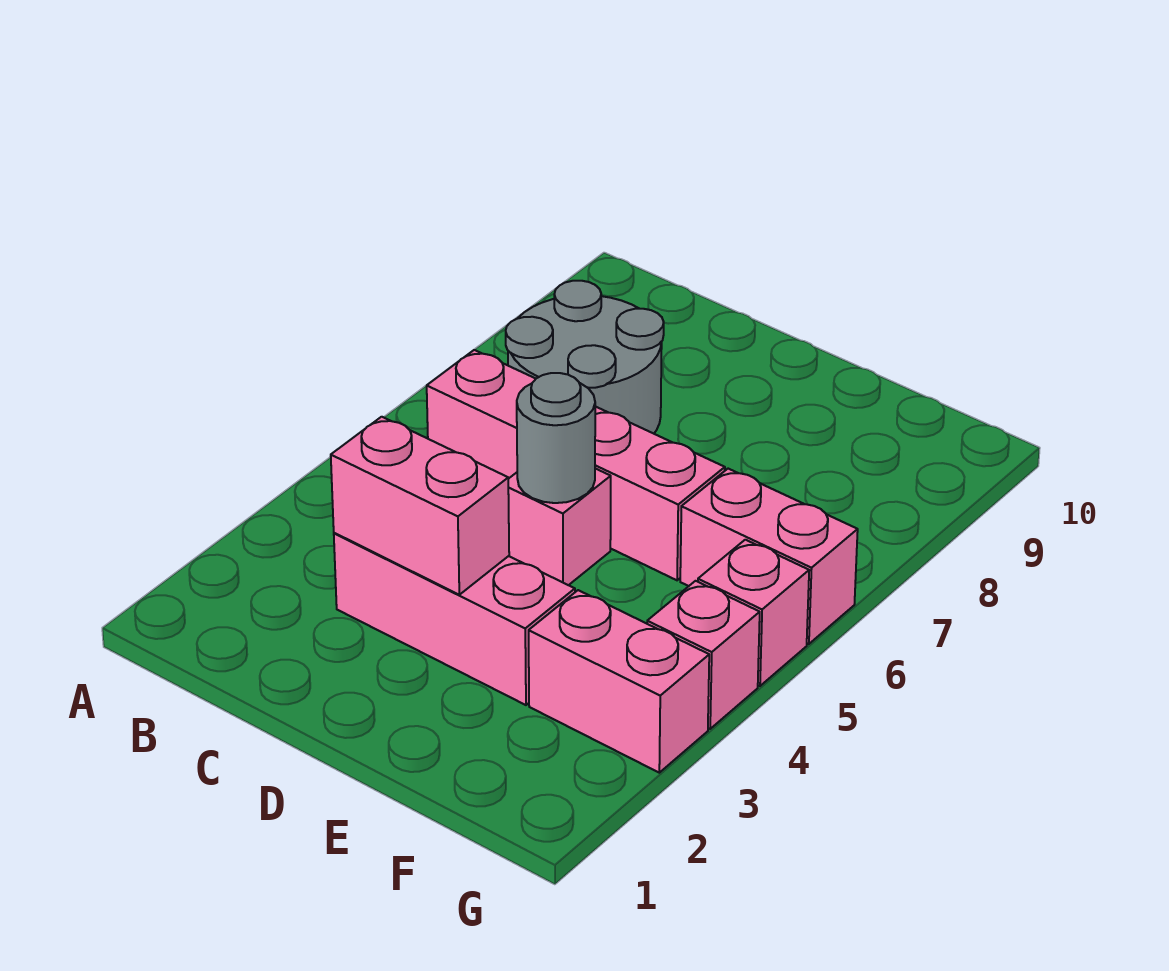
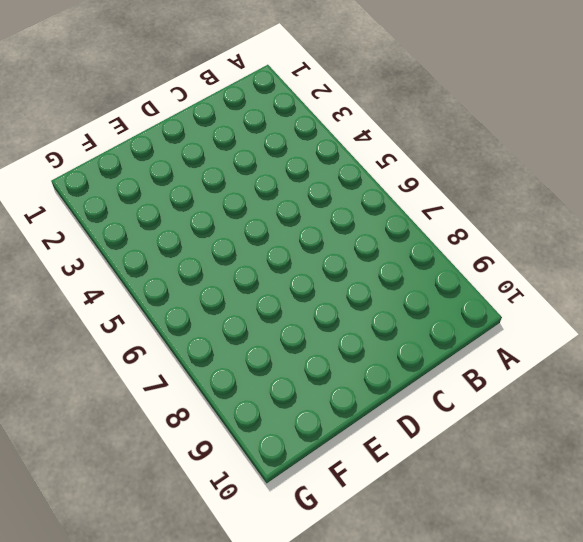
none -> pink brick B6:E6 level 1
none -> grey round brick B7:C8 level 1

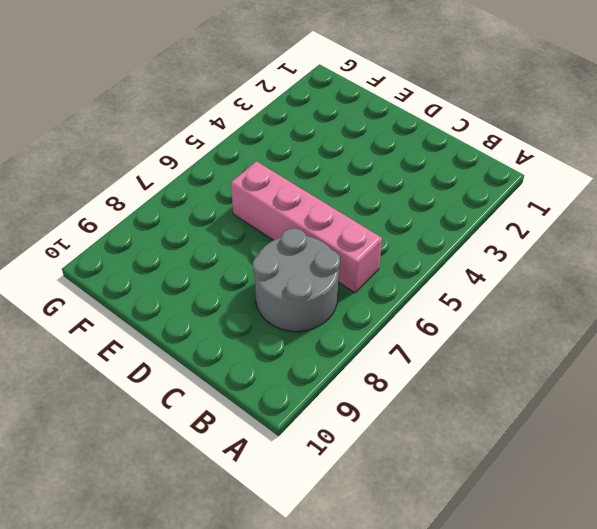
none -> pink brick C3:E3 level 1
none -> pink brick D5 level 1

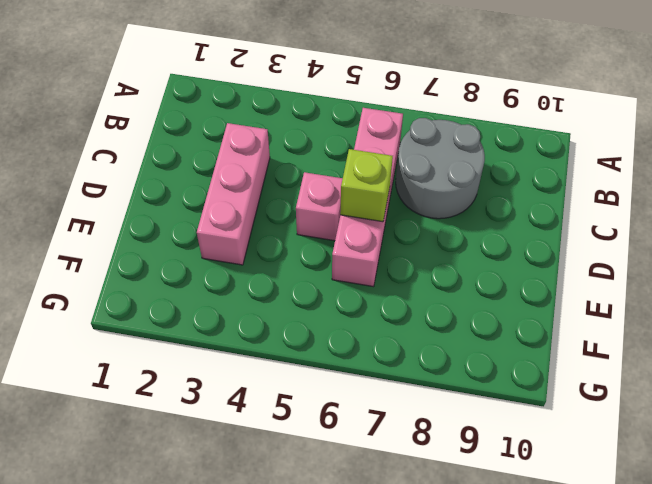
lime brick D6 level 2 -> none
none -> pink brick F3:G3 level 1
none -> pink brick F6:G6 level 1

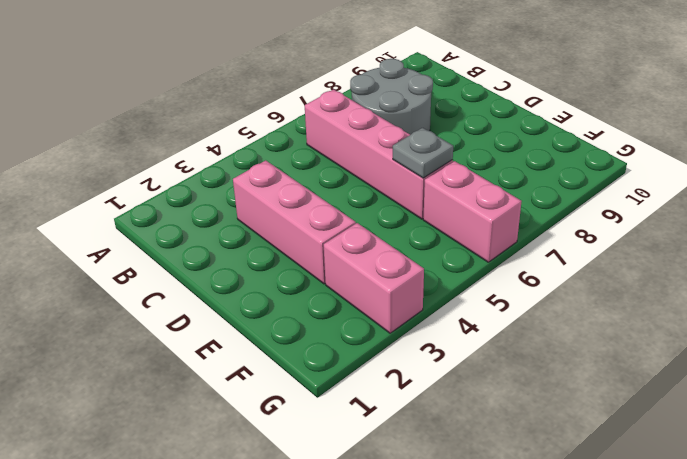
grey plate E6 level 2 -> none
none -> pink brick D5 level 1
none -> pink brick G4 level 1

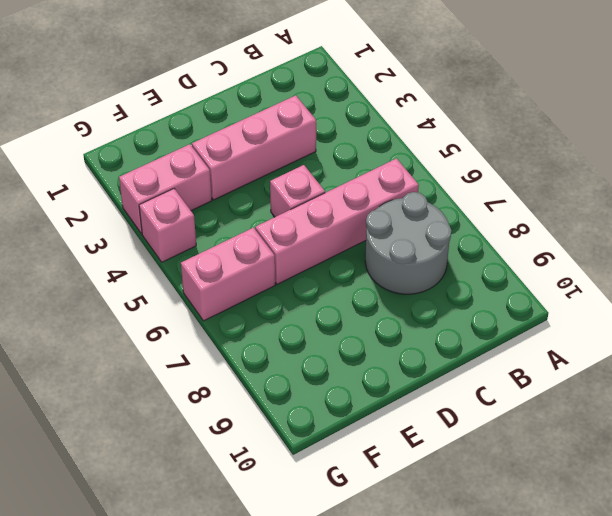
none -> pink brick G5 level 1
none -> pink brick C3:D3 level 2

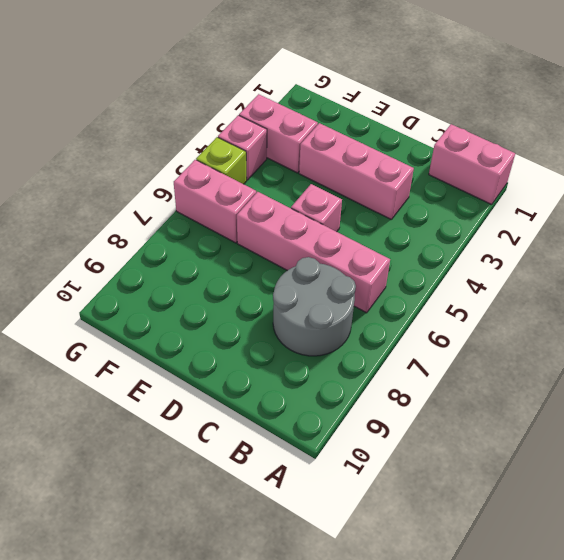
pink brick A1:B1 level 1 -> pink brick C3:D3 level 2
lime brick G5 level 1 -> pink brick G5 level 1
none -> grey round brick D5 level 2

